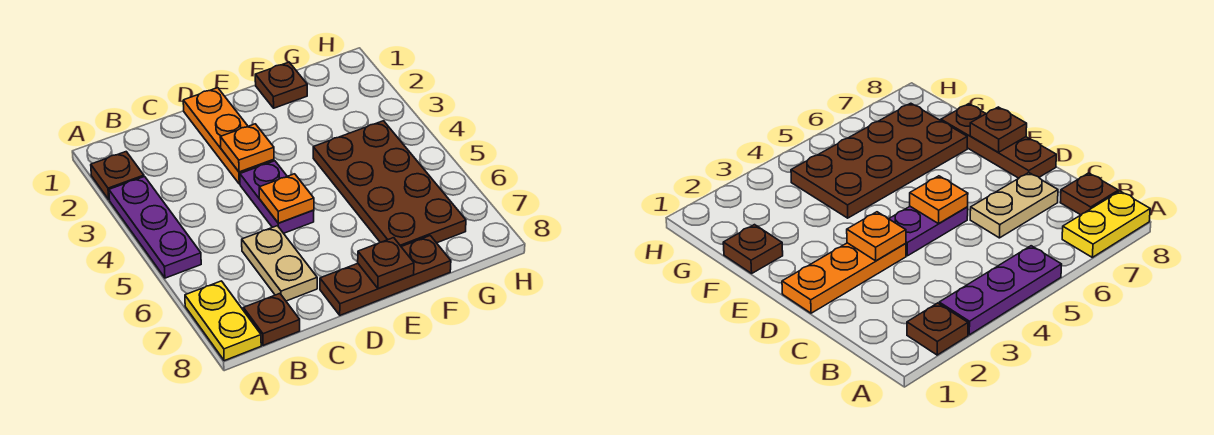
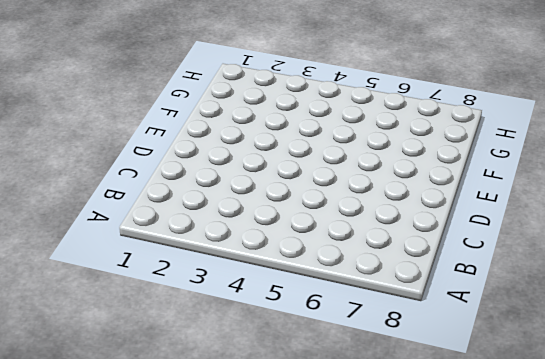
none -> brown plate A2 level 1
none -> purple plate A3:A5 level 1
none -> yellow plate A7:A8 level 1

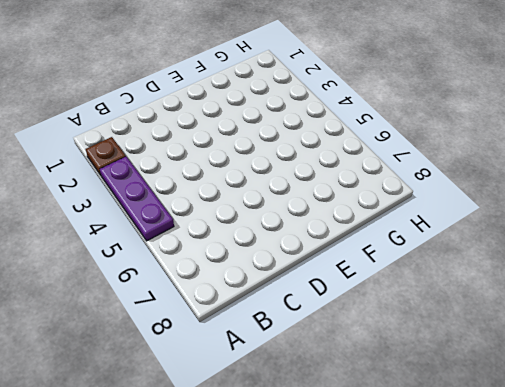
none -> yellow plate A7:A8 level 1
none -> brown plate B8 level 1
none -> tan plate C6:C7 level 1

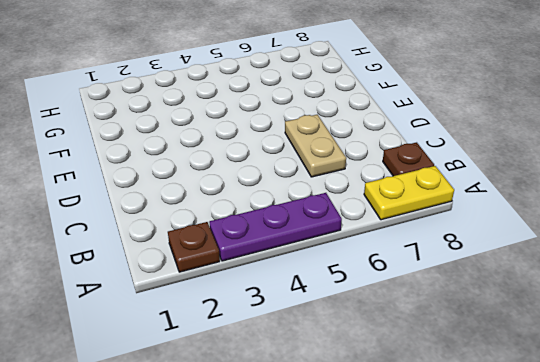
tan plate C6:D6 level 1 -> tan plate C6:C7 level 1
none -> orange plate D1:D3 level 1
none -> purple plate D4:D5 level 1
none -> brown plate D8:F8 level 1

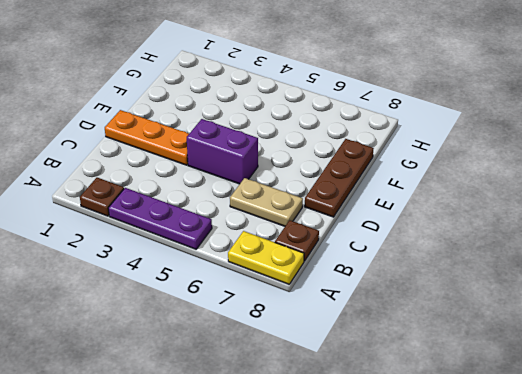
purple brick D4:D5 level 1 -> purple plate D4:D5 level 1
none -> brown plate F1 level 1
none -> brown plate F4:G7 level 1
none -> orange plate D3 level 2

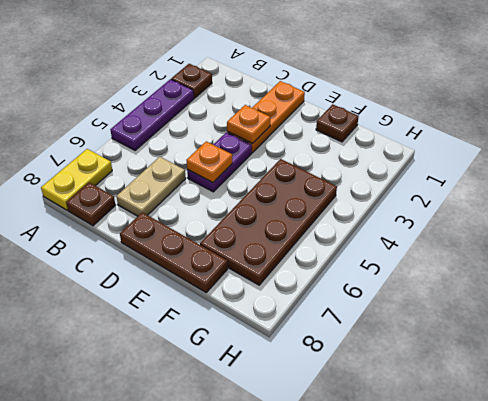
none -> brown plate E8 level 2

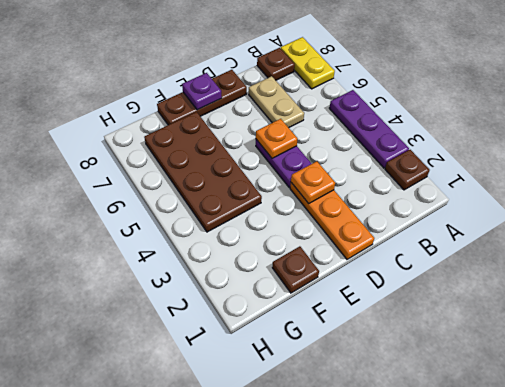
purple plate E8 level 2 -> brown plate E8 level 2

